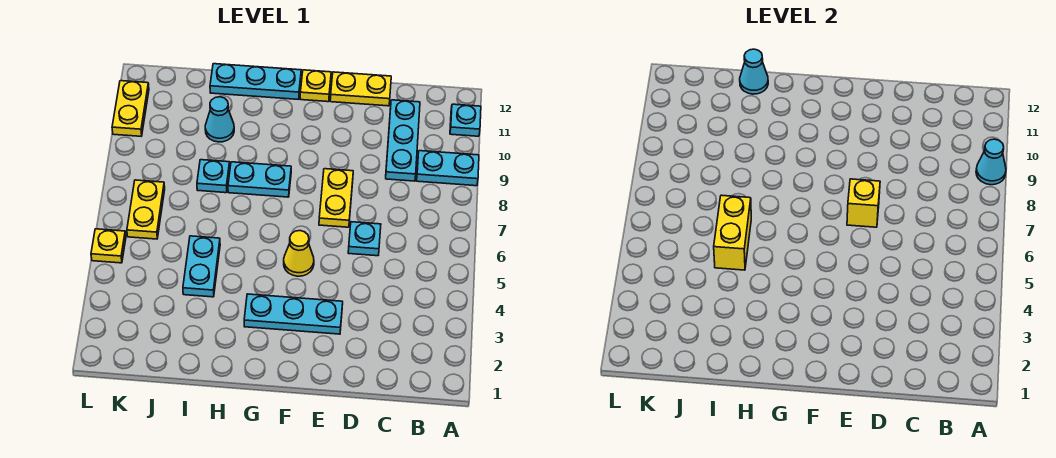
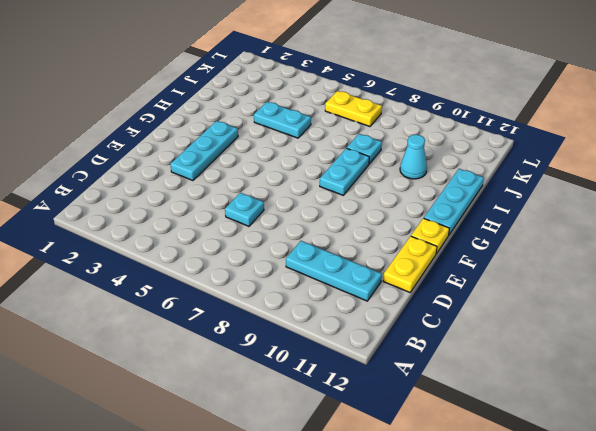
none -> cyan plate A9:B9 level 1
none -> cyan plate A11 level 1
none -> yellow plate E7:E8 level 1

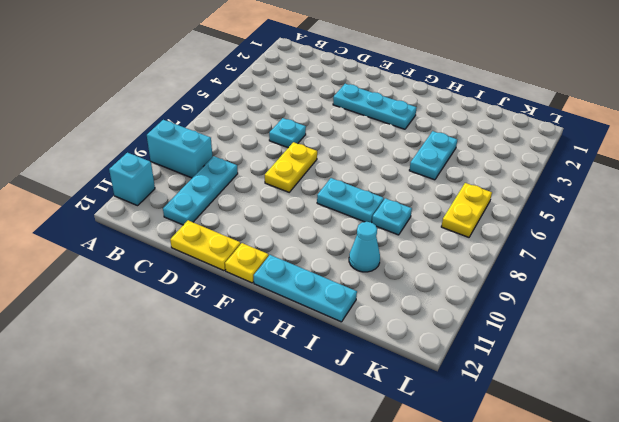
cyan brick A9:B9 level 1 -> cyan plate A9:B9 level 1
cyan brick A11 level 1 -> cyan plate A11 level 1
none -> yellow cone F5 level 1
none -> yellow plate L5 level 1
none -> yellow plate L10:L11 level 1

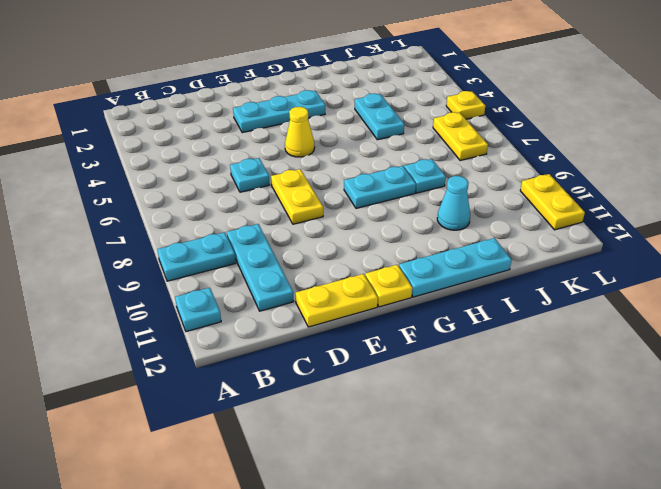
none -> cyan cone A9 level 2
none -> yellow brick E7 level 2
none -> yellow brick I5:I6 level 2

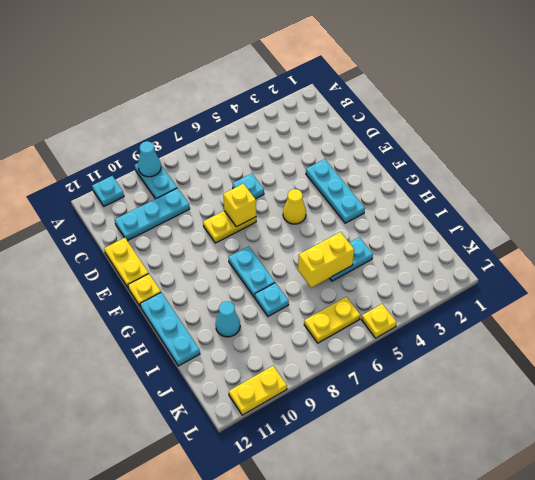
none -> cyan cone I12 level 2

